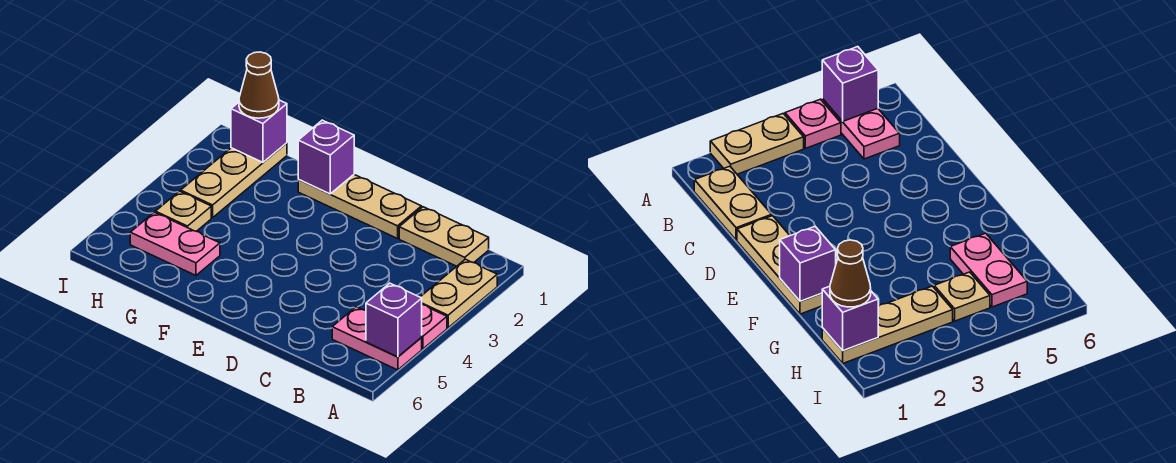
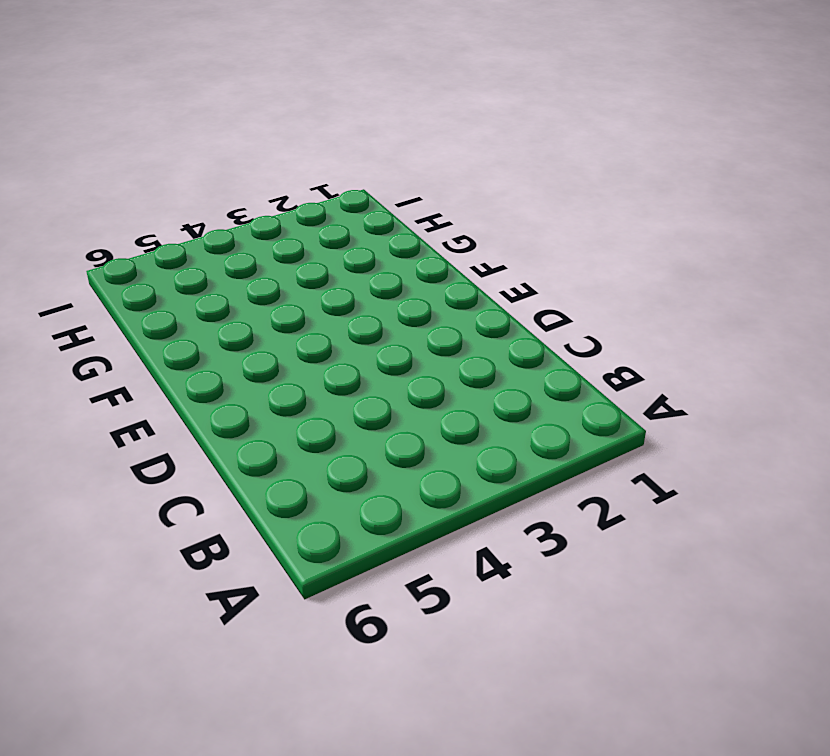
none -> tan plate A2:A3 level 1
none -> pink plate A4 level 1
none -> pink plate A5:B5 level 1

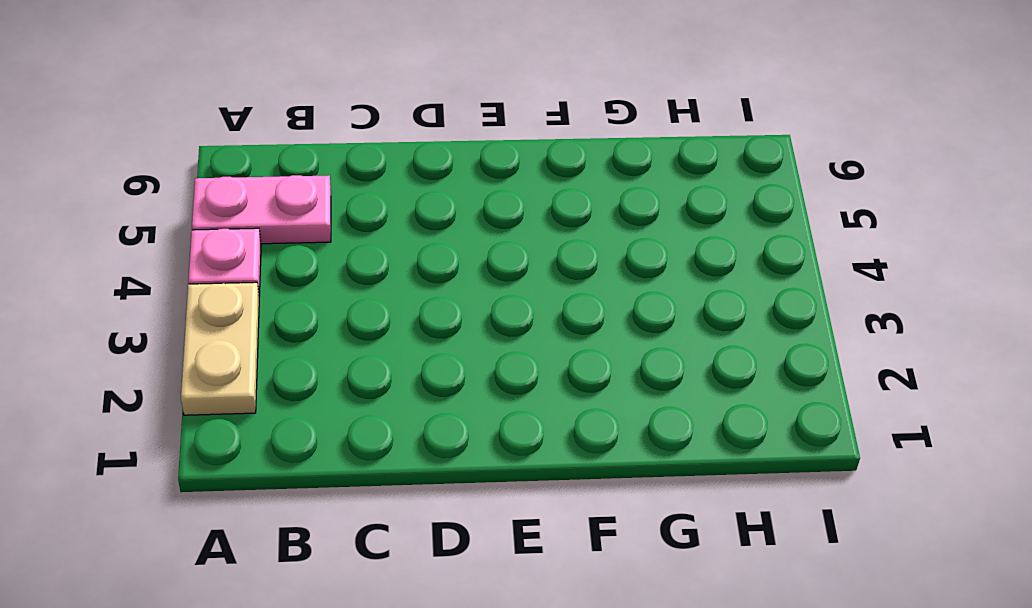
none -> tan plate B1:C1 level 1
none -> tan plate D1:F1 level 1
none -> pink plate G5:H5 level 1

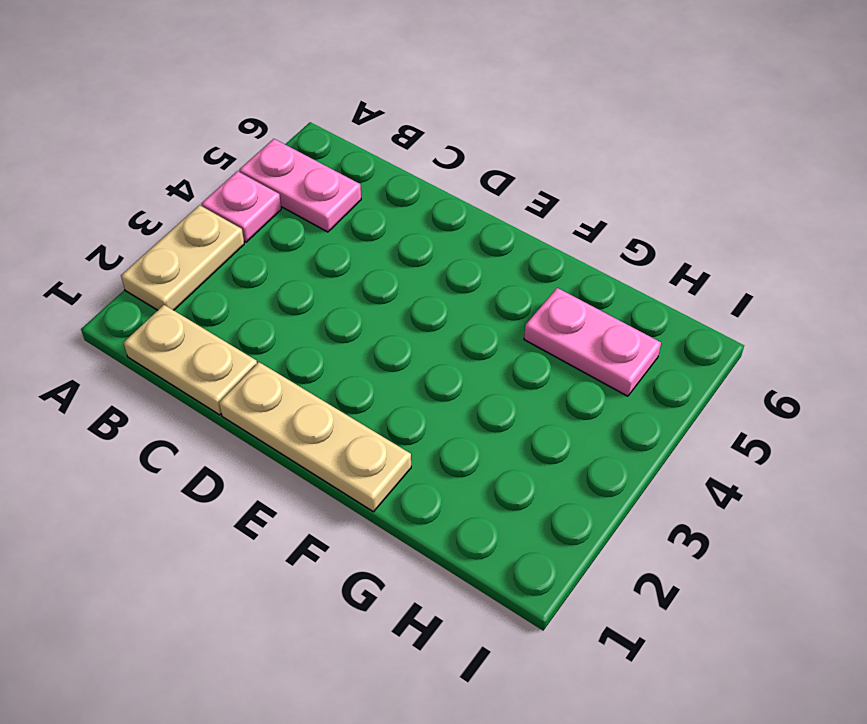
none -> tan plate H1:H3 level 1
none -> tan plate H4 level 1
none -> purple brick A5 level 2

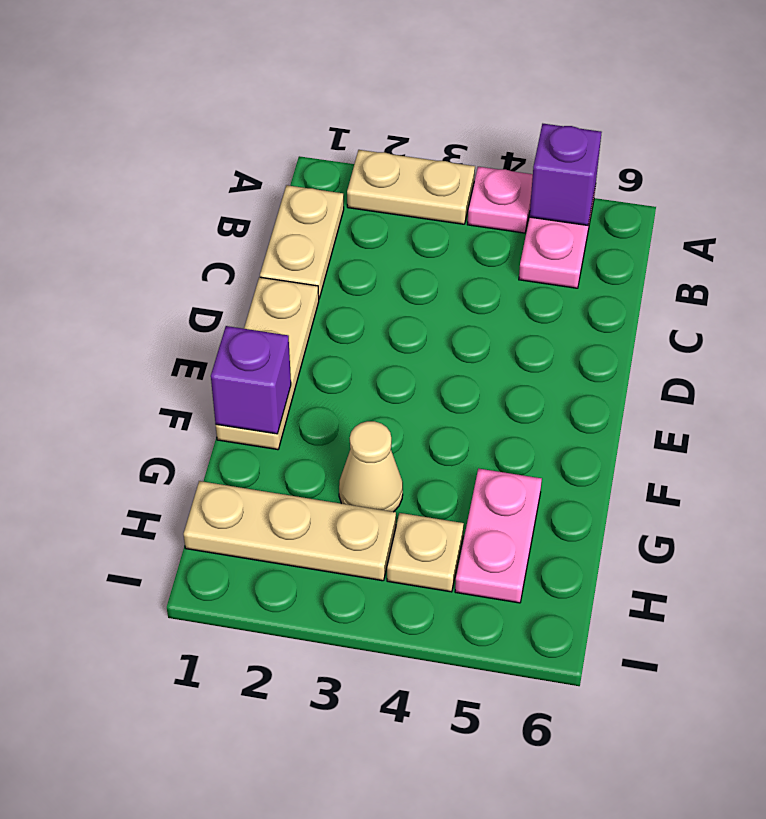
tan cone G3 level 1 -> none
none -> purple brick H1 level 2
none -> brown cone H1 level 3

